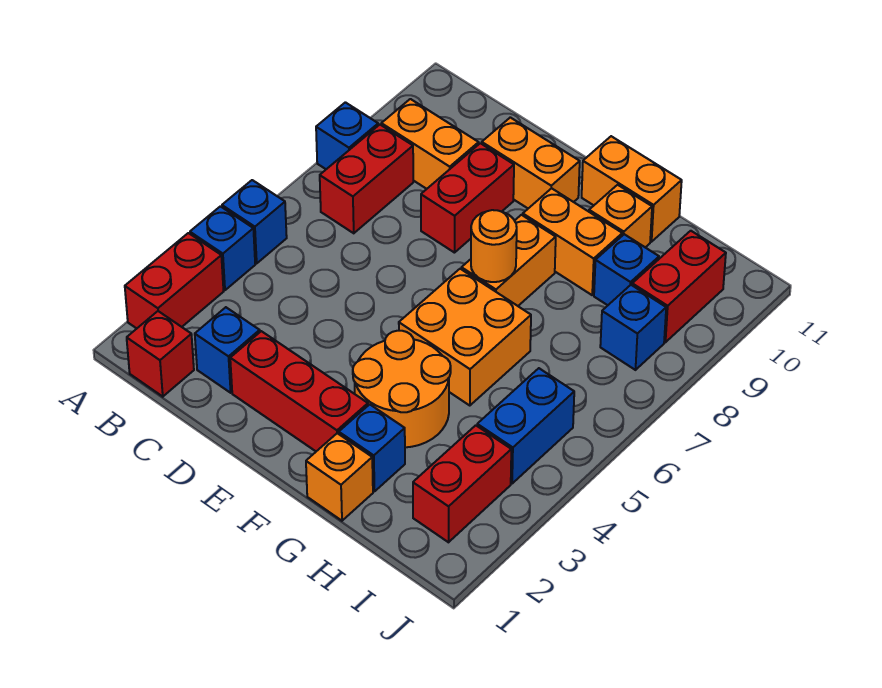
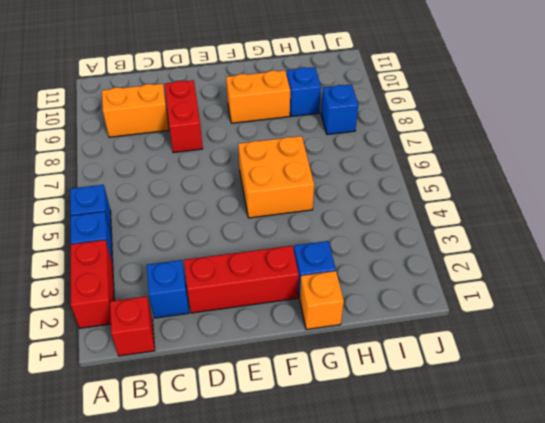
none -> blue brick A8 level 1
none -> red brick B7:B8 level 1
none -> orange brick D10:E10 level 1

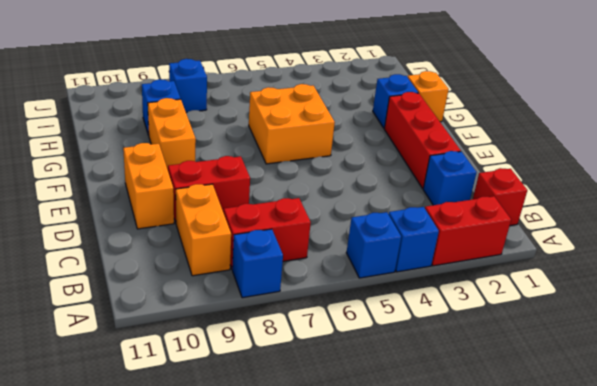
none -> orange round brick F3:G4 level 1
none -> orange brick F7:F8 level 1
none -> orange brick F11:G11 level 1

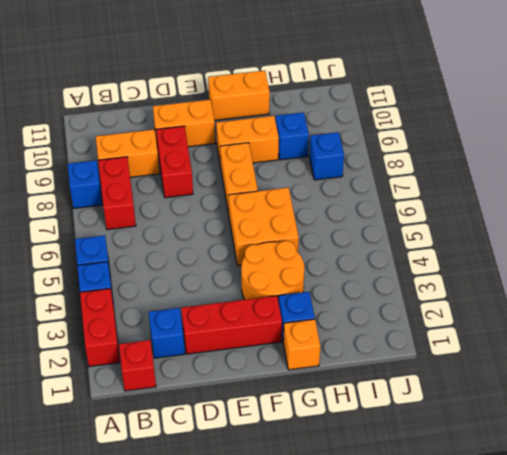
none -> orange brick G10 level 1
none -> red brick I2:I3 level 1
none -> blue brick I4:I5 level 1

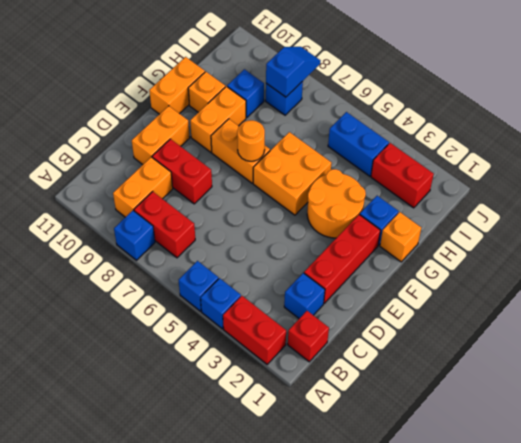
blue slope I8:J8 level 2 top I -> none
none -> red brick I9:I10 level 1

